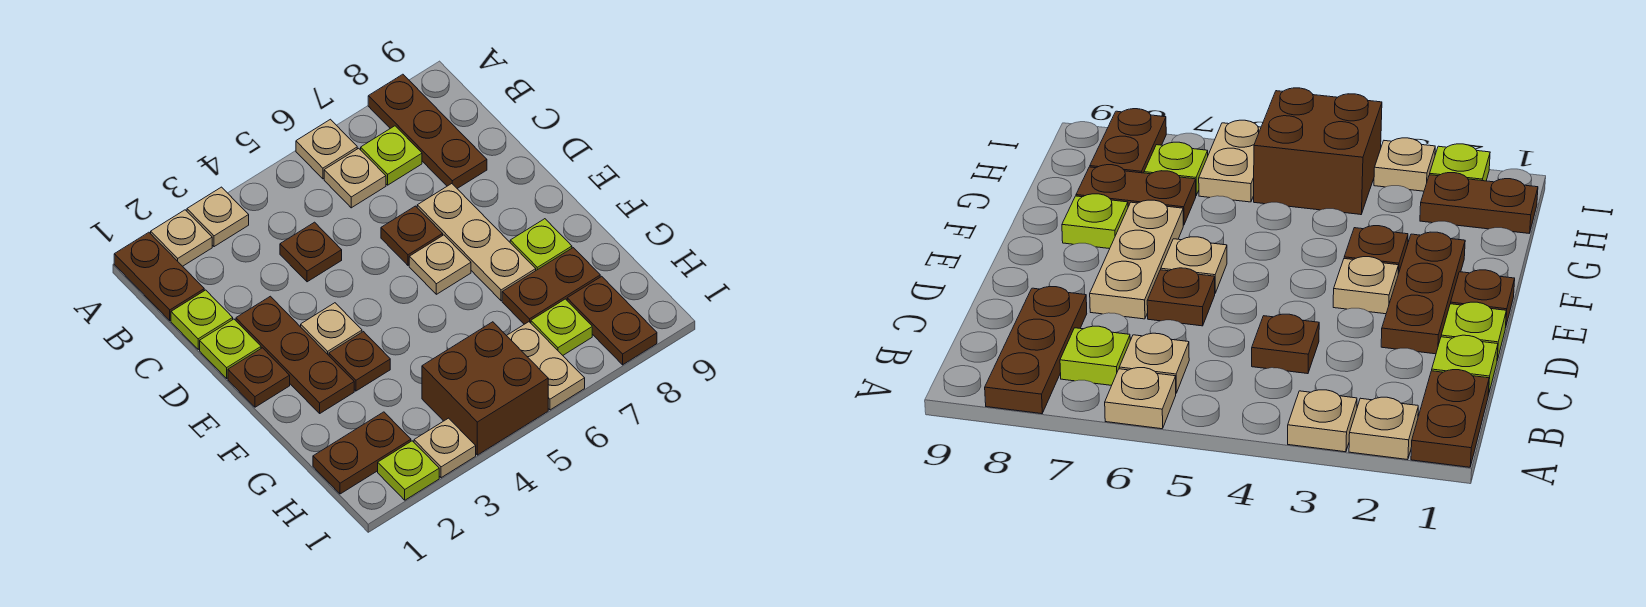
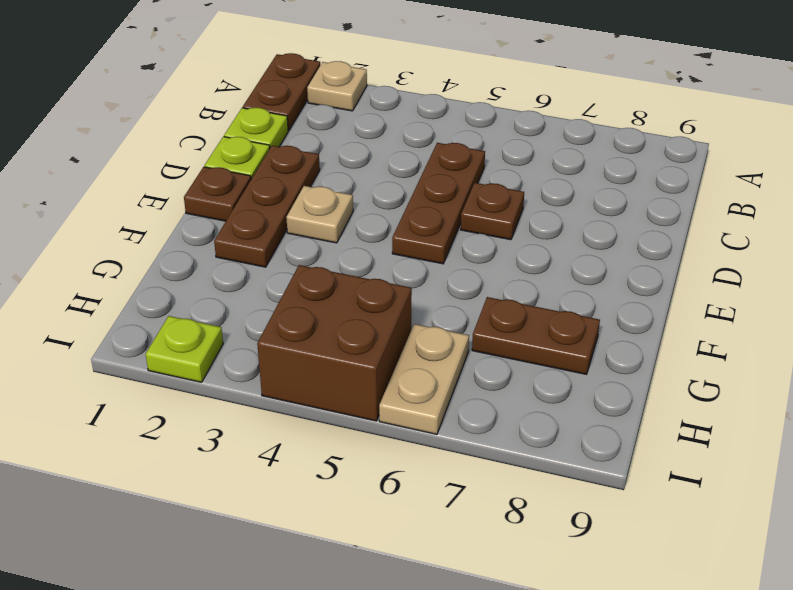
brown plate C5:E5 level 1 -> brown plate A8:C8 level 1
none -> tan plate A3 level 1
none -> tan plate A6 level 1
none -> tan plate B6 level 1

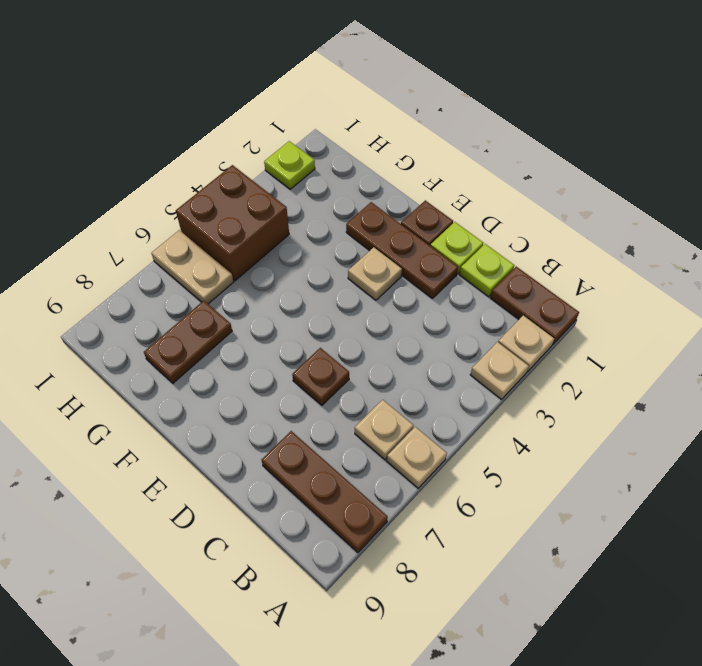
none -> lime plate B7 level 1
none -> brown plate C4 level 1
none -> tan plate D7:F7 level 1

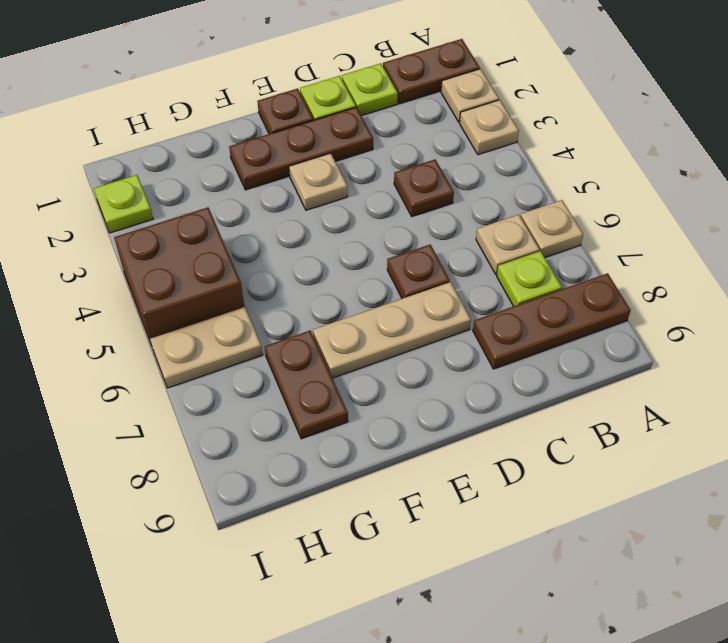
none -> tan plate E6 level 1
none -> brown plate F3 level 1
none -> lime plate F8 level 1

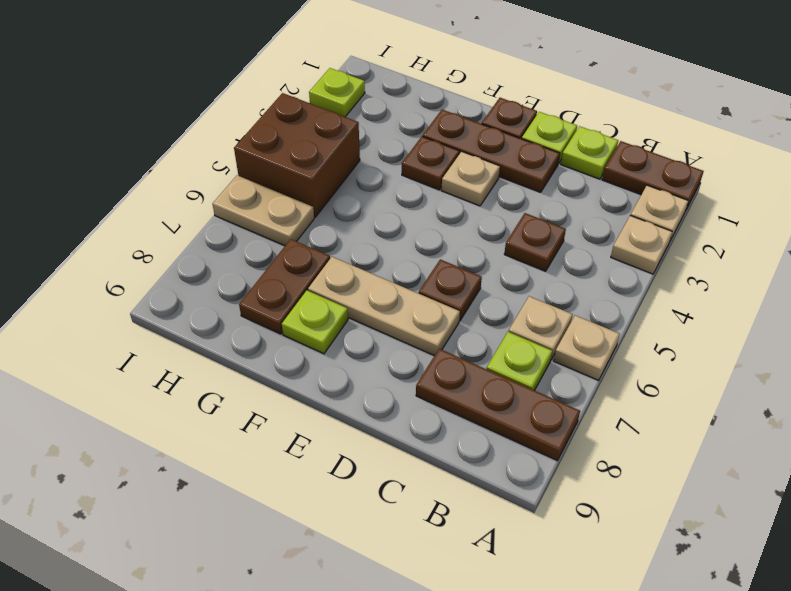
none -> tan plate E6 level 1
none -> brown plate H1:H2 level 1
none -> lime plate H7 level 1

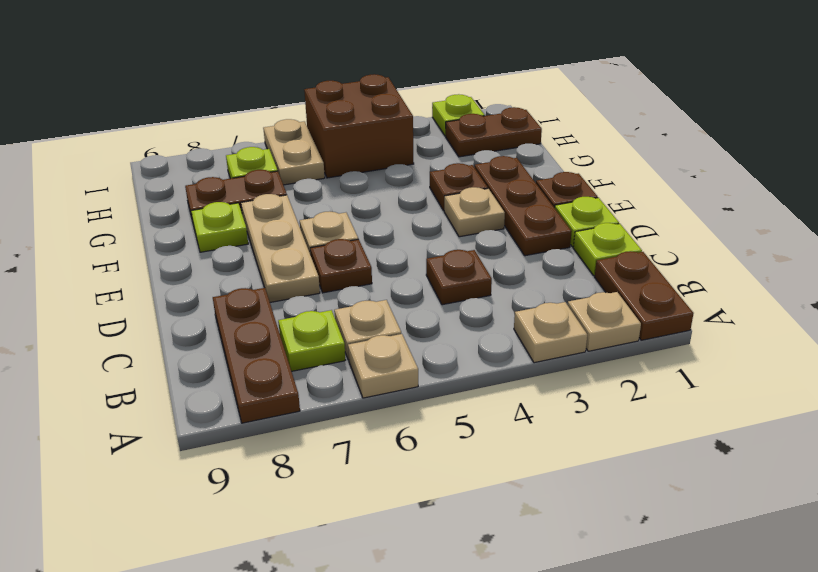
none -> brown plate H8:I8 level 1
none -> tan plate I3 level 1

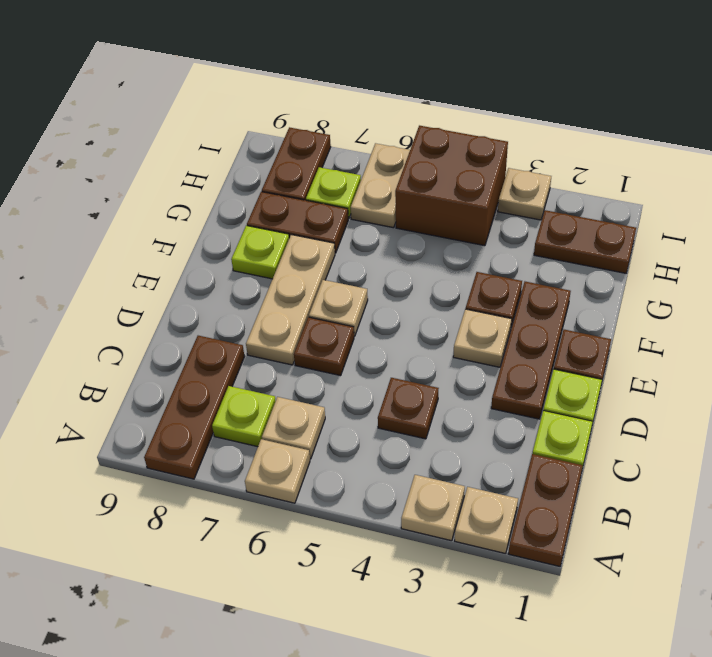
none -> lime plate I2 level 1

